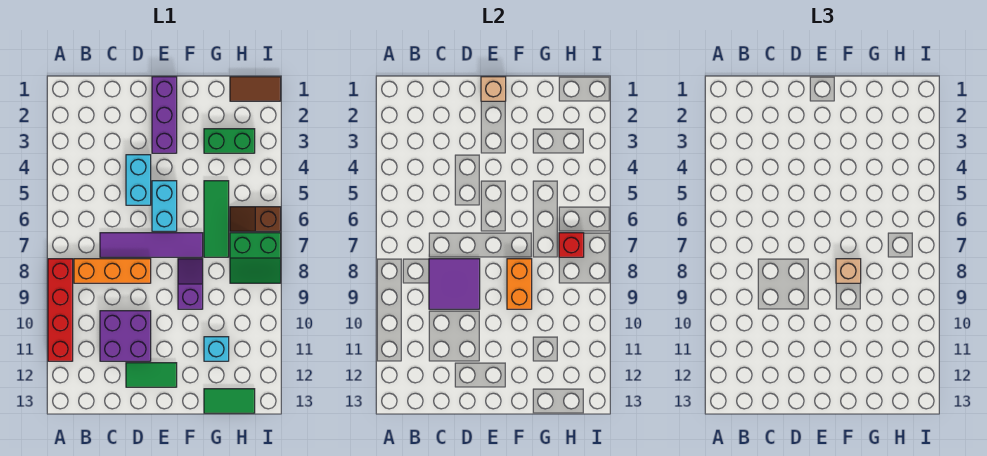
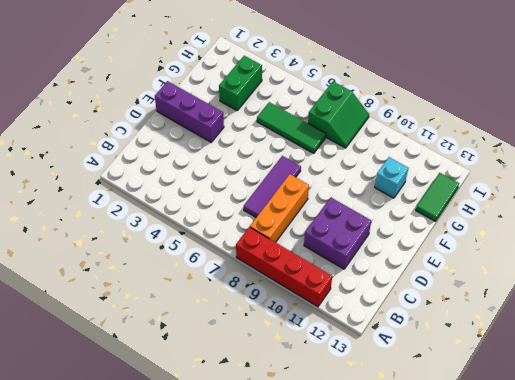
purple tile C7:E7 level 1 -> purple tile C7:F7 level 1
none -> cyan brick D4:D5 level 1
none -> green tile D12:E12 level 1
none -> cyan brick E5:E6 level 1

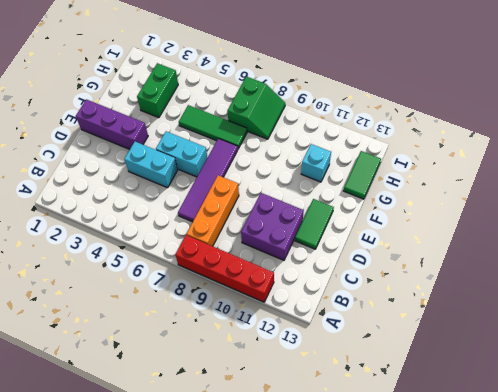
none -> purple slope F8:F9 level 1 top 9
none -> brown tile H1:I1 level 1
none -> brown slope H6:I6 level 1 top I

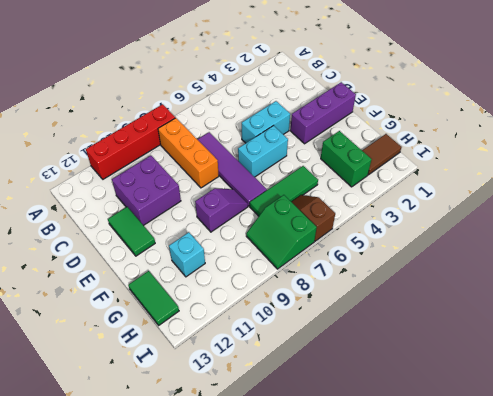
brown tile H1:H2 level 1 -> brown tile H1:I1 level 1
none -> purple tile C8:D9 level 2
none -> tan brick E1 level 2
none -> orange brick F8:F9 level 2

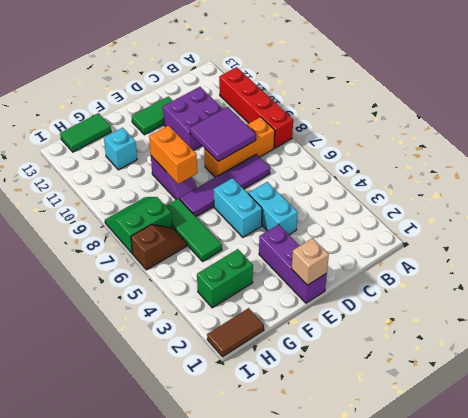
none -> red brick H7 level 2
none -> tan brick F8 level 3

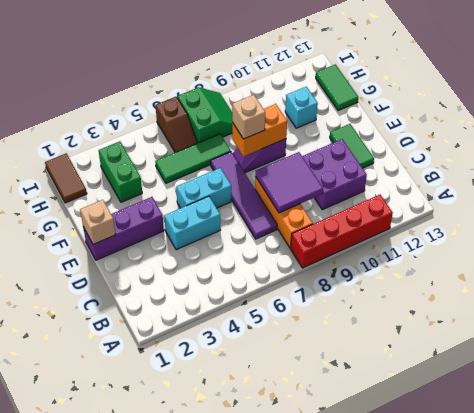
none -> red brick H7 level 2

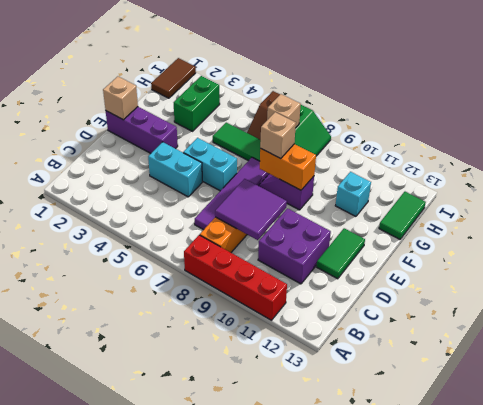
tan brick H7 level 2 -> red brick H7 level 2

